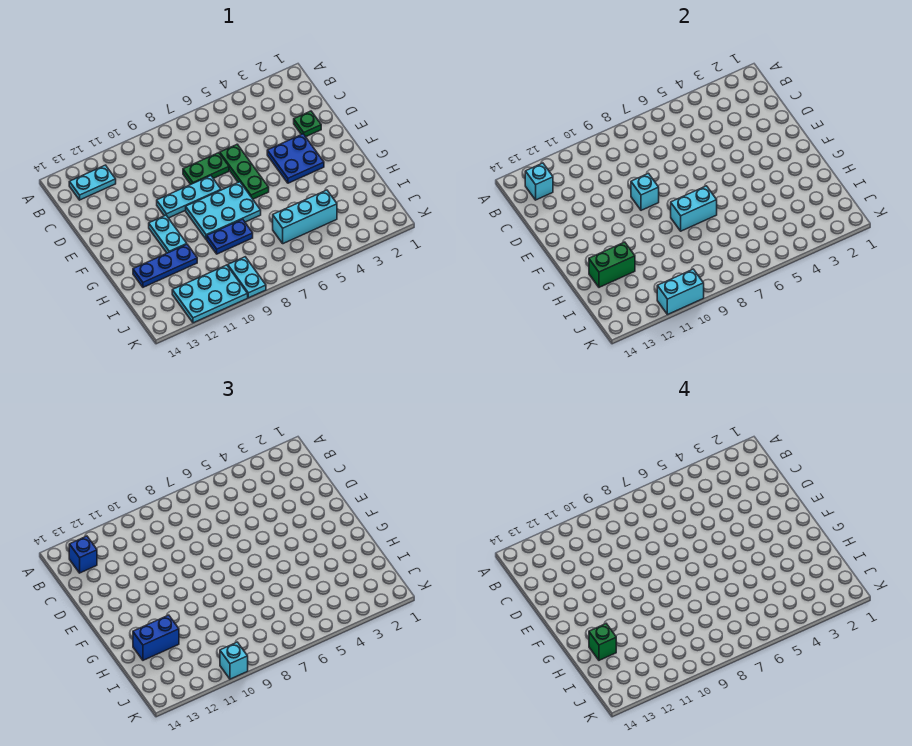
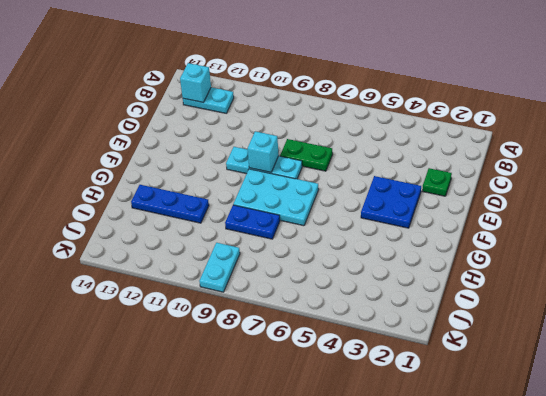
none -> green plate D6:F6 level 1
none -> cyan plate F11:G11 level 1
none -> cyan brick I4:I6 level 1

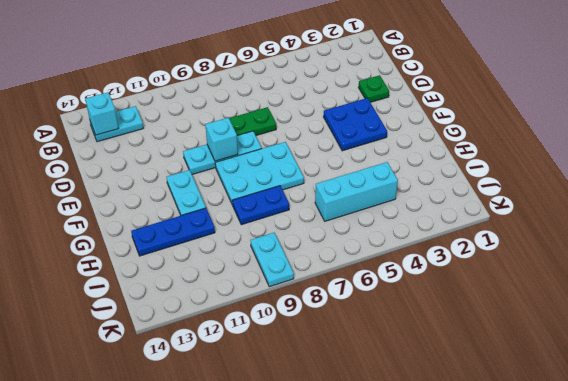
none -> green plate D6:F6 level 1
none -> cyan plate J10:K12 level 1
none -> cyan brick G7:G8 level 2

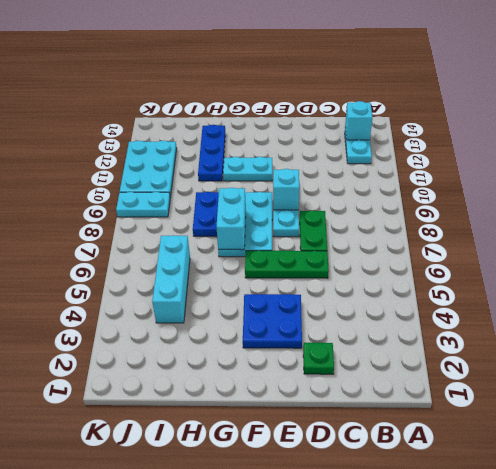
none -> green brick H12:H13 level 2
none -> cyan brick K10:K11 level 2
none -> blue brick B13 level 3

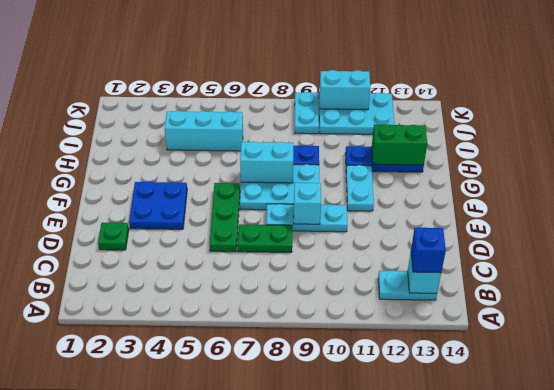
none -> blue brick H12:H13 level 3
none -> cyan brick K10 level 3
none -> green brick H13 level 4

